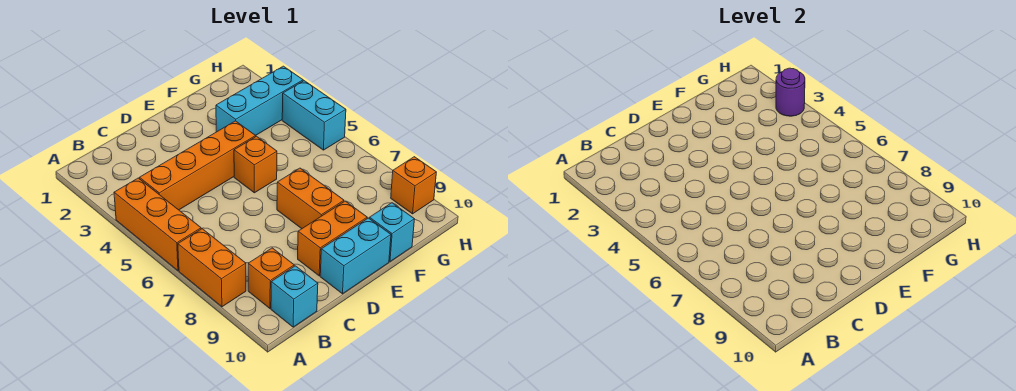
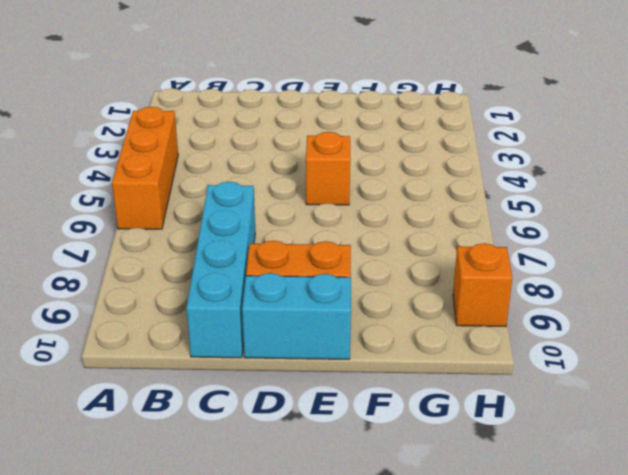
cyan brick C7:C10 level 1 -> none
none -> orange brick A7:A8 level 1
none -> orange brick B4:E4 level 1
none -> orange brick B9 level 1

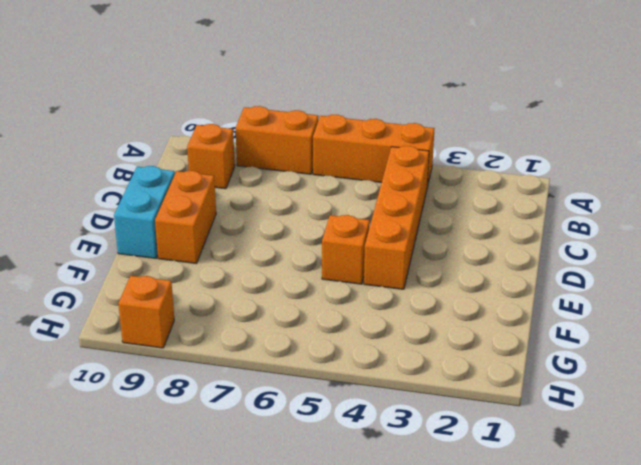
none -> cyan brick B10 level 1
none -> orange brick E7:E8 level 1
none -> cyan brick F3:H3 level 1

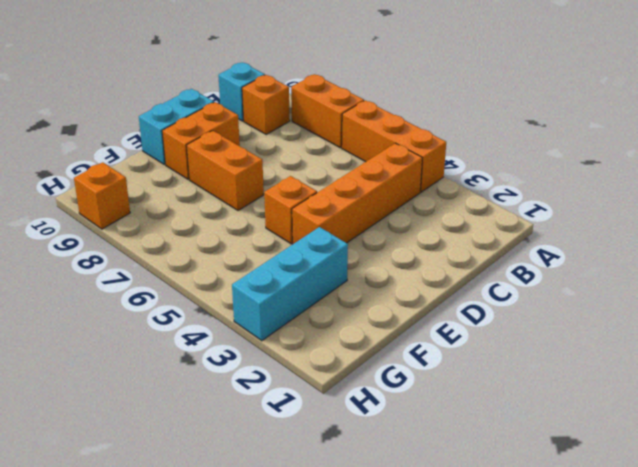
none -> cyan brick F10 level 1
none -> cyan brick H4:H5 level 1
none -> purple round brick H3 level 2

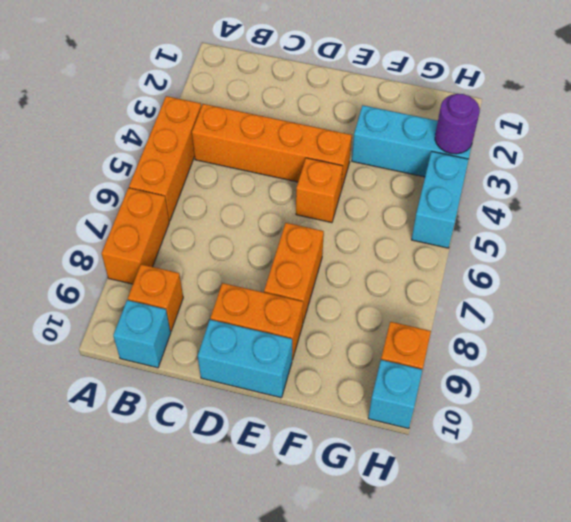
cyan brick H10 level 1 -> cyan brick F10 level 1

